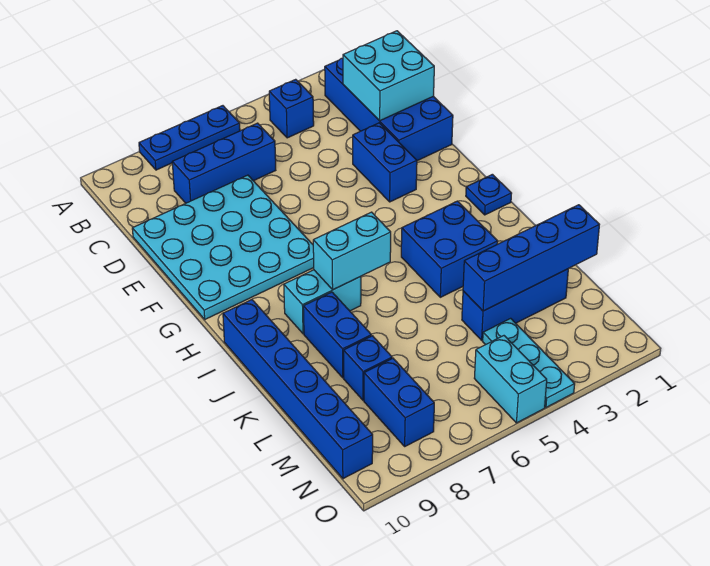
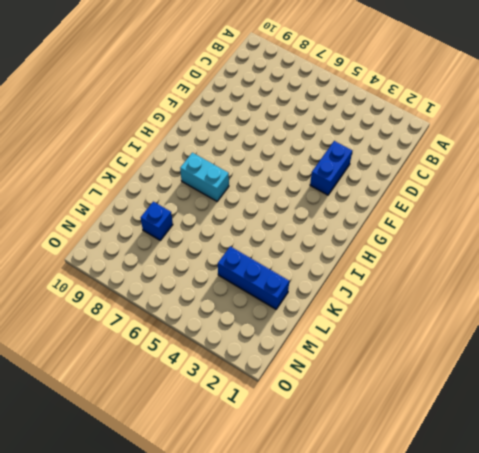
none -> blue plate A6:A8 level 1
none -> blue brick B1:E2 level 1
none -> blue brick B4 level 1

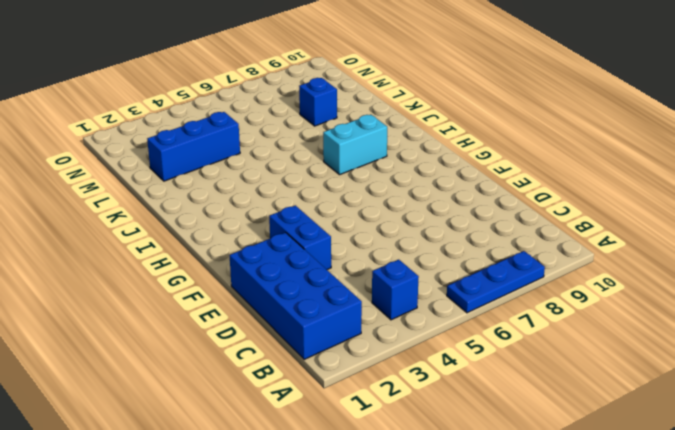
none -> blue brick C6:C8 level 1
none -> cyan plate D7:G10 level 1
none -> blue plate H1 level 1

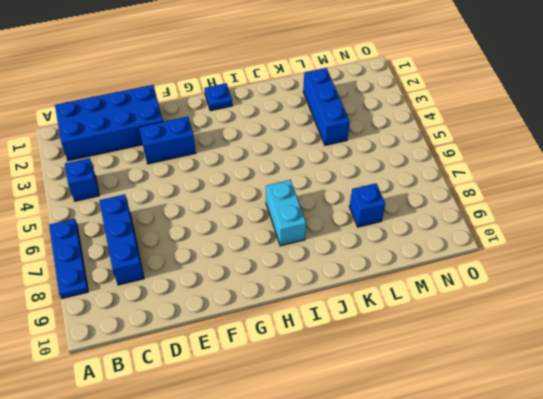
none -> cyan plate D7:G10 level 1
none -> blue brick I3:J4 level 1
none -> blue brick I10:N10 level 1

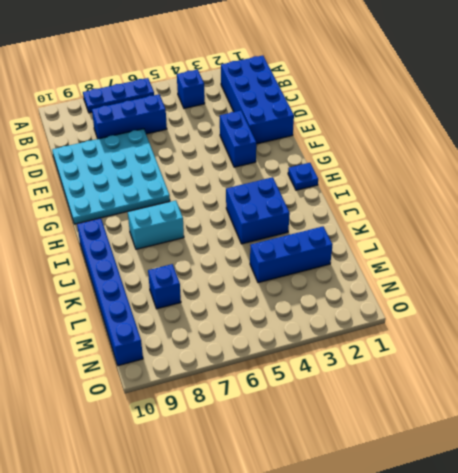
none -> blue brick J8:K8 level 1
none -> cyan plate M4:O4 level 1
none -> blue brick M8:N8 level 1

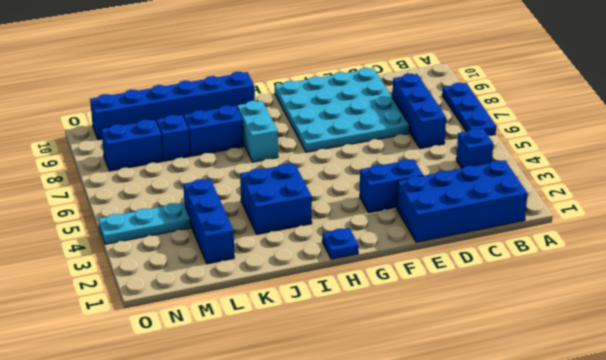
none -> cyan brick N5:O5 level 1
none -> cyan brick C1:D2 level 2
none -> cyan brick I6:I7 level 2

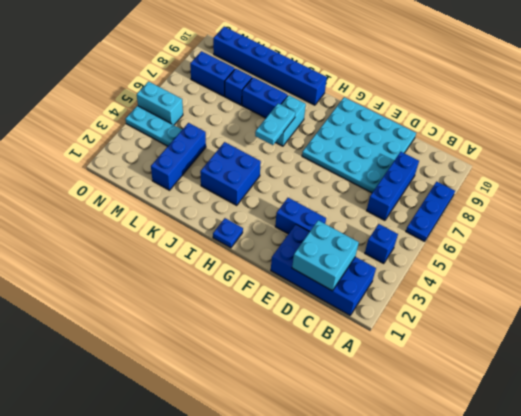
cyan plate I6:I7 level 2 -> cyan brick I6:I7 level 2
none -> blue brick L1:L4 level 2

